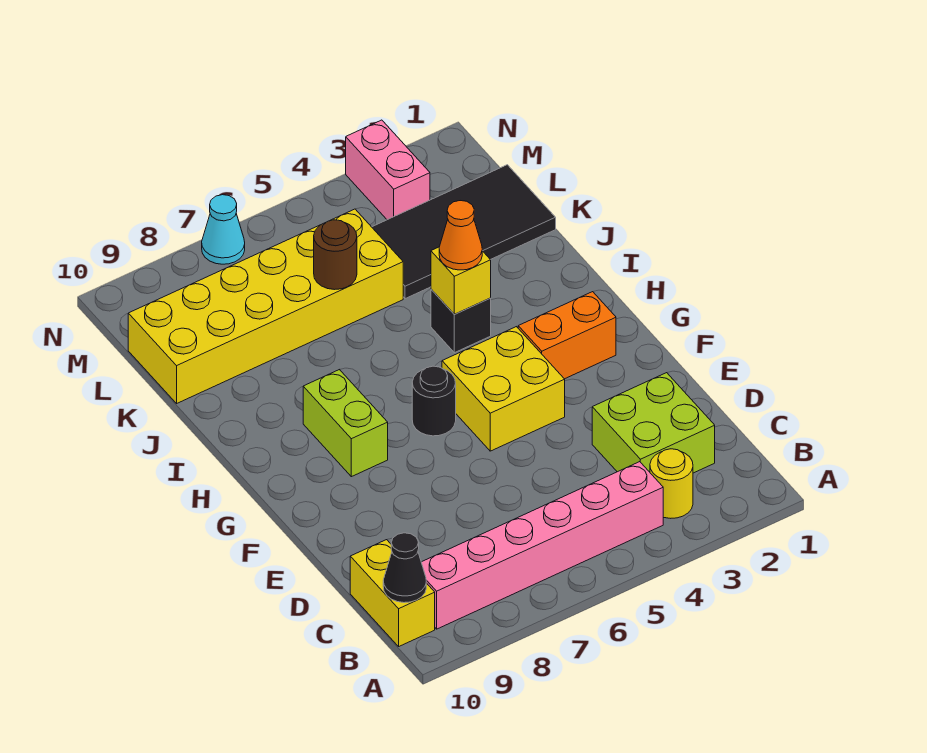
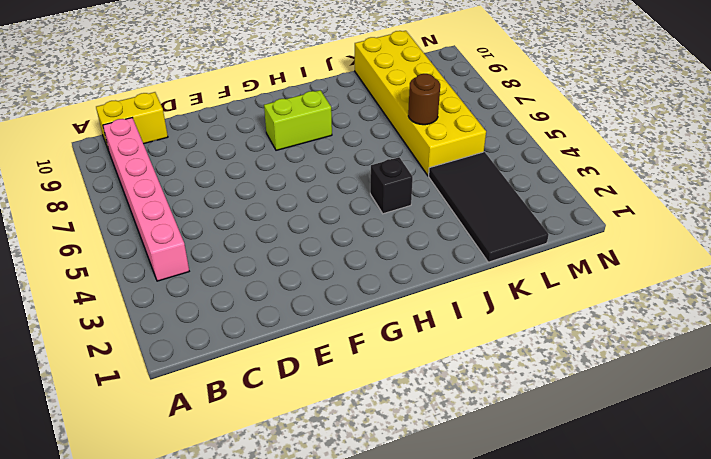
none -> yellow round brick B3 level 1
none -> lime brick C2:D3 level 1
none -> yellow brick F4:G5 level 1

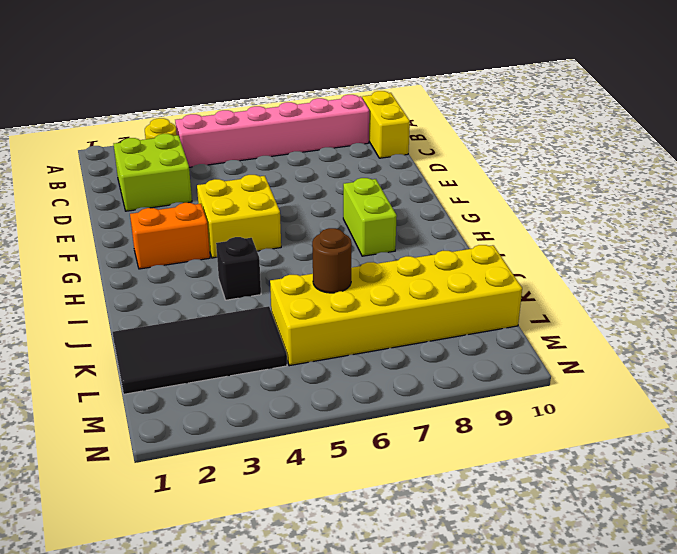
none -> black round brick G6 level 1
none -> pink brick M3:N3 level 1
none -> cyan cone N7 level 1

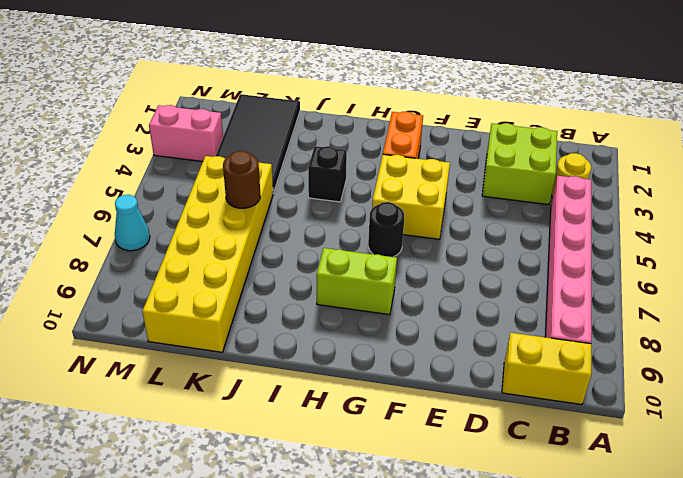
none -> black cone B10 level 2
none -> yellow brick I4 level 2
none -> orange cone I4 level 3

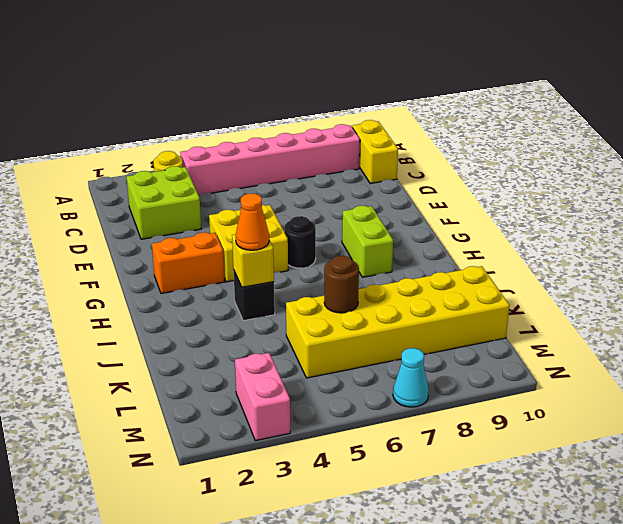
none -> black tile K1:L4 level 1
none -> black cone B10 level 2

